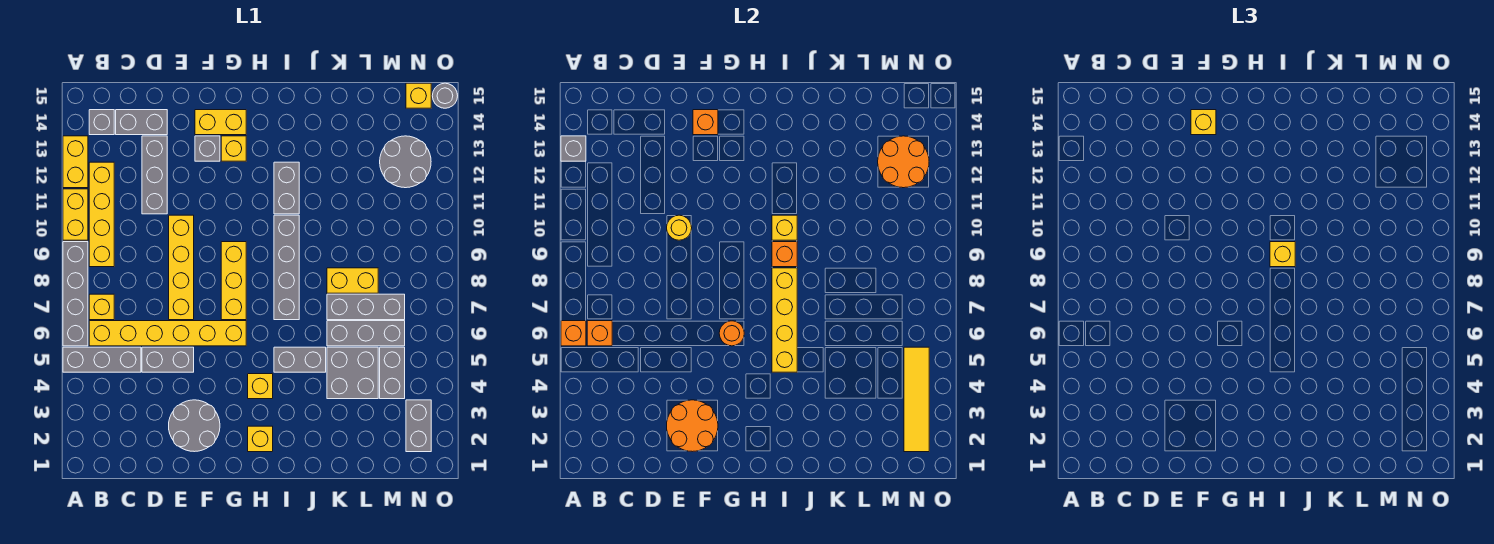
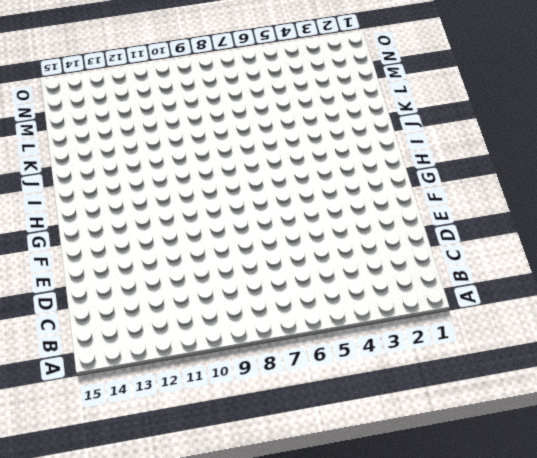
none -> grey brick A5:C5 level 1
none -> grey brick A6:A9 level 1
none -> yellow brick A10:A11 level 1
none -> yellow brick A12:A13 level 1

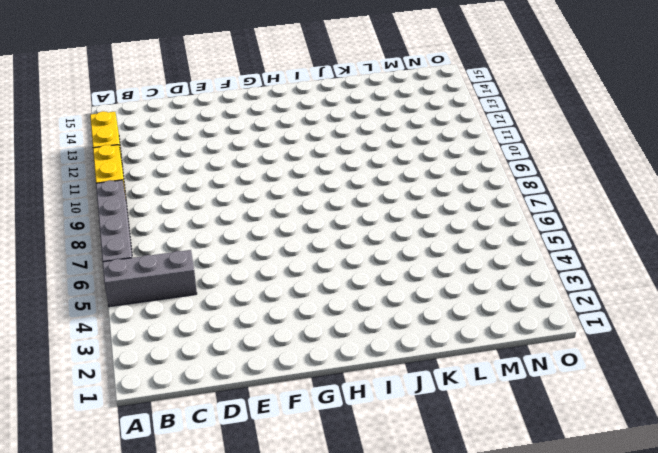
none -> yellow brick B6:G6 level 1
none -> yellow brick B7 level 1
none -> yellow brick B9:B12 level 1
none -> grey brick B14 level 1

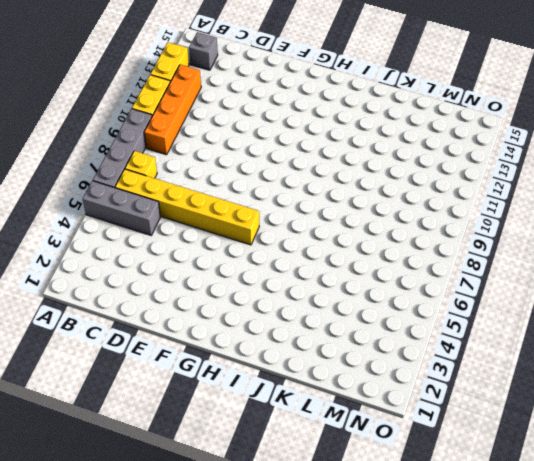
orange brick B9:B12 level 1 -> yellow brick B9:B12 level 1
none -> grey brick C14:D14 level 1
none -> grey brick D5:E5 level 1
none -> grey brick D11:D13 level 1
none -> grey round brick E2:F3 level 1

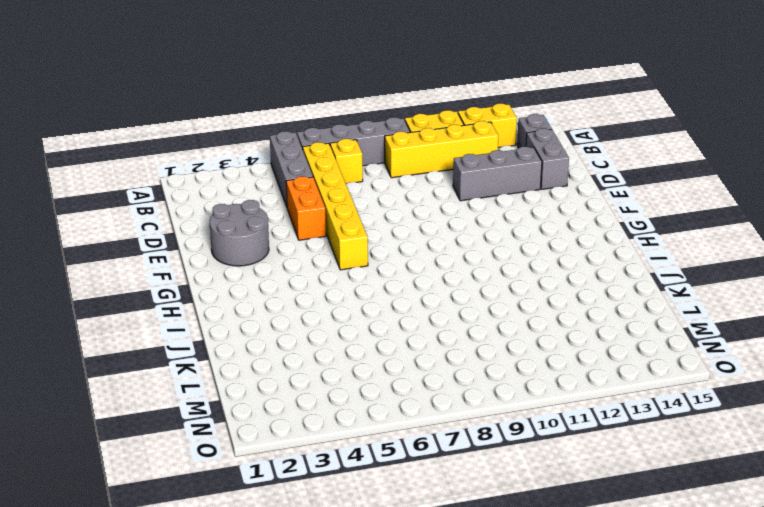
orange brick D5:E5 level 1 -> grey brick D5:E5 level 1
none -> yellow brick E7:E10 level 1
none -> grey brick F13 level 1
none -> yellow brick F14:G14 level 1
none -> yellow brick G7:G9 level 1

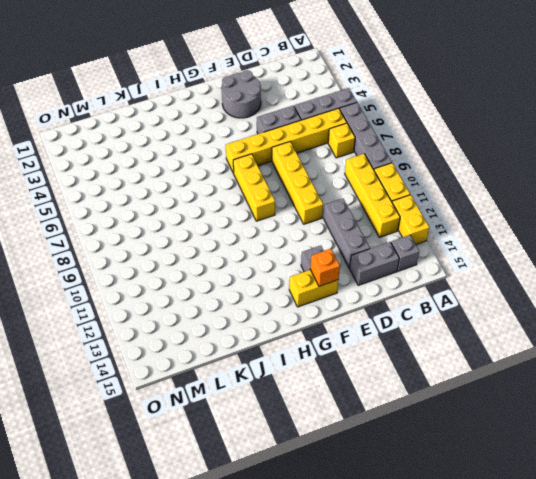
none -> yellow brick G13 level 1
none -> yellow brick H2 level 1
none -> yellow brick H4 level 1
none -> grey brick I5:J5 level 1

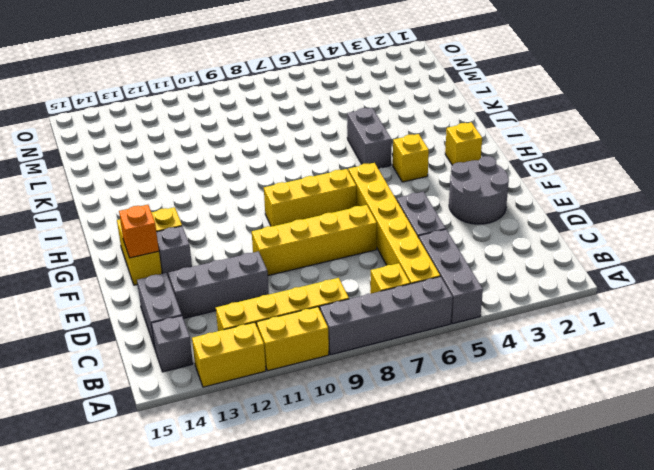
none -> grey brick I7:I10 level 1
none -> grey brick I11:I12 level 1
none -> grey brick K4:L5 level 1
none -> grey brick K6:M6 level 1

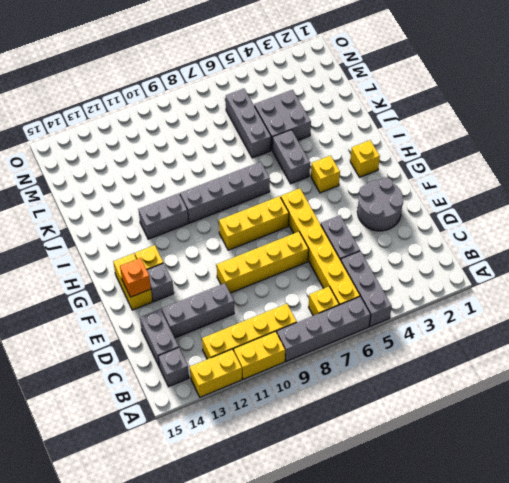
none -> grey brick K7:M7 level 1
none -> yellow brick K8:L8 level 1
none -> grey brick M4:M5 level 1
none -> grey round brick M12:N13 level 1

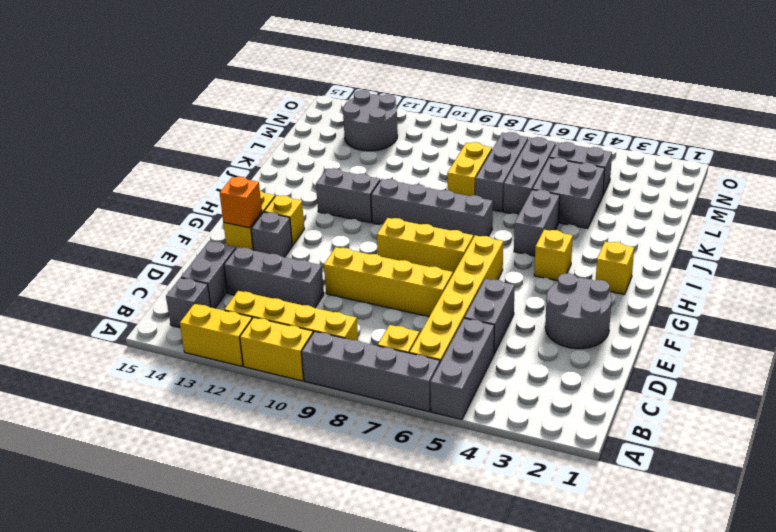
none -> grey brick N2:N3 level 1
none -> yellow brick N15 level 1
none -> grey round brick O15 level 1
none -> orange brick A6 level 2

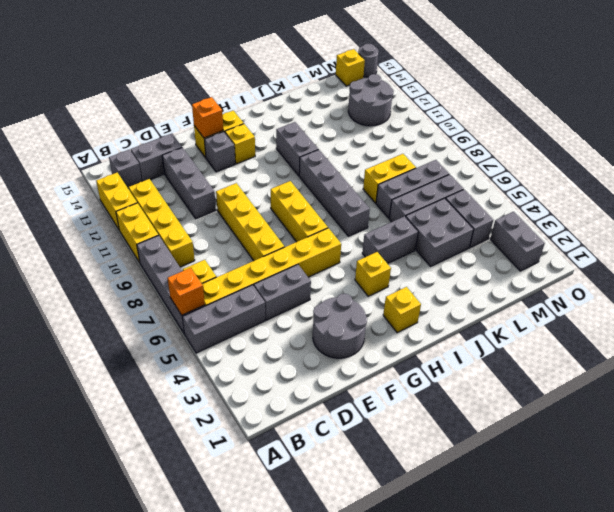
none -> grey brick A13 level 2
none -> orange brick B6 level 2
none -> orange round brick E2:F3 level 2
none -> yellow round brick E10 level 2

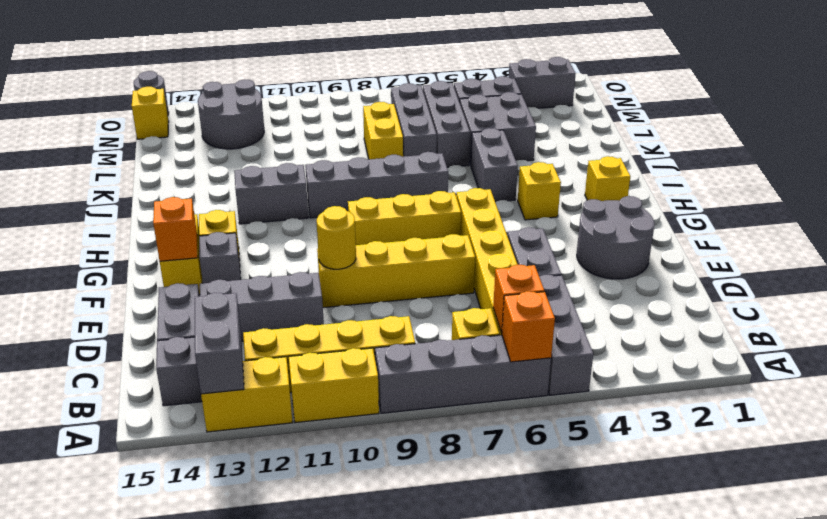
grey brick A13:B13 level 2 -> grey brick A13 level 2
none -> orange round brick E2:F3 level 2
none -> orange round brick G6 level 2
none -> yellow brick I5:I8 level 2
none -> orange brick I9 level 2

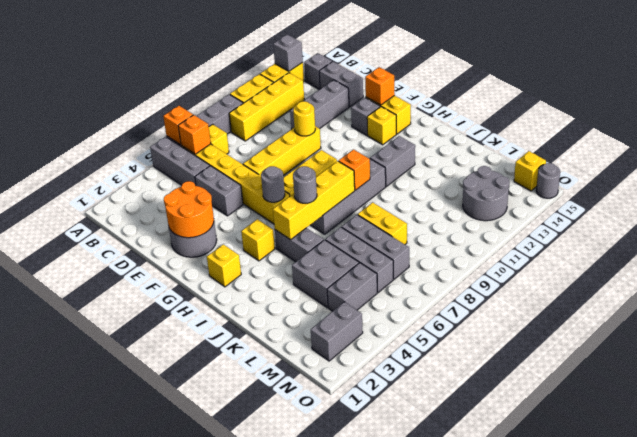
grey round brick G6 level 2 -> orange round brick G6 level 2
grey round brick I6 level 3 -> none
none -> yellow brick I10 level 2
none -> orange round brick M12:N13 level 2
none -> yellow tile N2:N5 level 2
none -> yellow brick F14 level 3

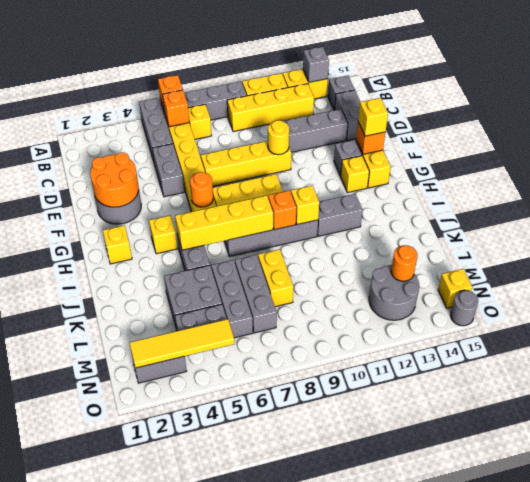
orange round brick M13 level 2 -> orange round brick M12:N13 level 2
none -> yellow brick I9 level 3

